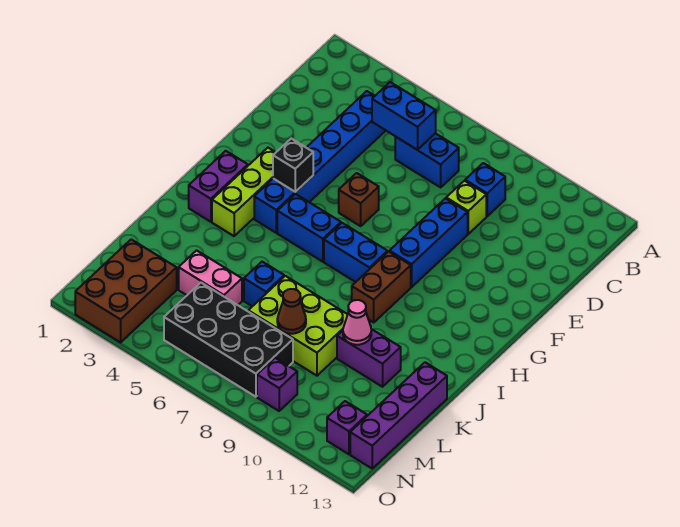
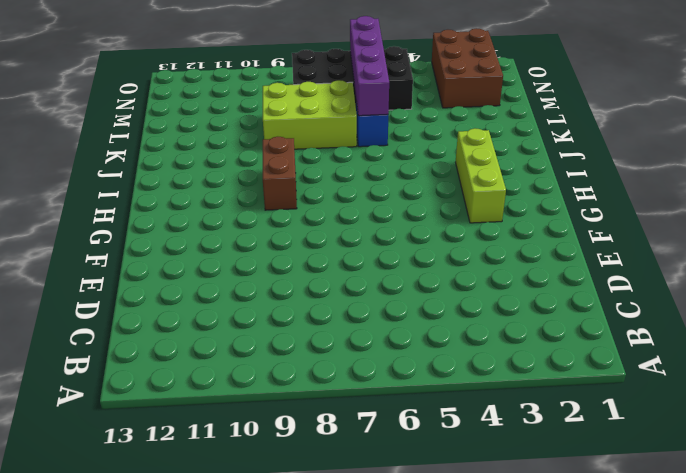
purple brick K6:N6 level 2 -> purple brick K13:N13 level 1
none -> blue brick C4:H4 level 1
none -> blue brick C6:C7 level 1
none -> blue brick C9 level 1

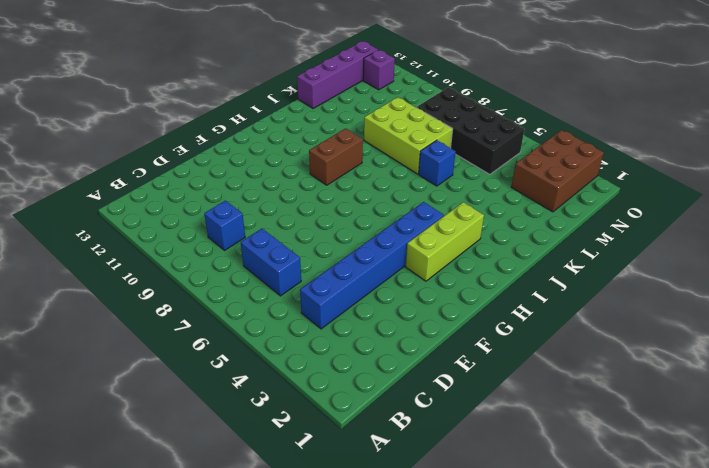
none -> lime brick D9 level 1
none -> blue brick E9:G9 level 1
none -> brown brick F6 level 1

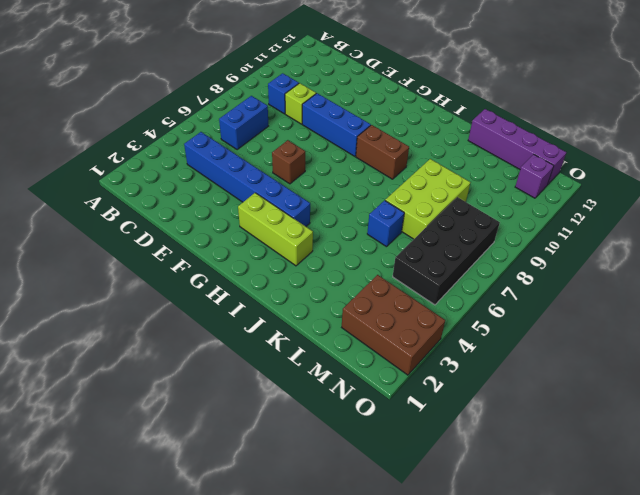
none -> purple brick H2:I2 level 1
none -> blue brick H5:H6 level 1
none -> blue brick H7:H8 level 1

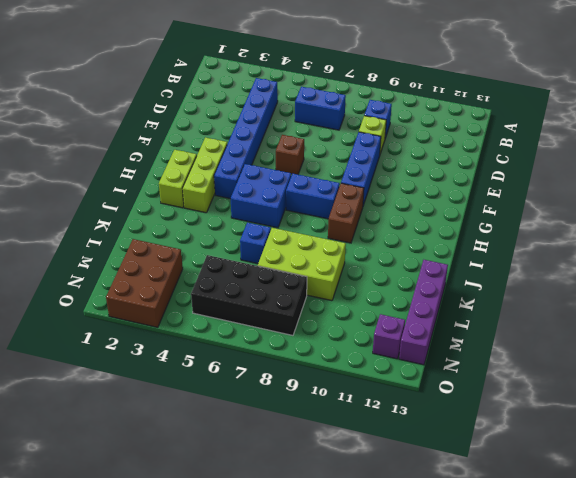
lime brick H2:I2 level 1 -> purple brick H2:I2 level 1
blue brick H5:I6 level 1 -> blue brick H5:H6 level 1
none -> purple brick K10:K11 level 1
none -> pink brick L4:L5 level 1
none -> purple brick N9 level 1

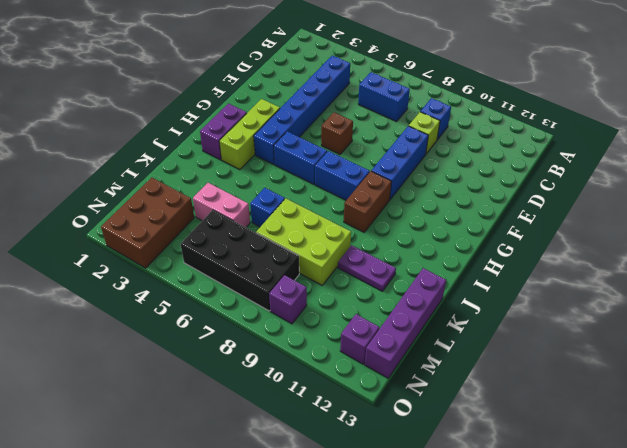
purple plate K10:K11 level 1 -> purple brick K10:K11 level 1
none -> blue brick C5:C6 level 2
none -> black brick G4 level 2
none -> pink cone K10 level 2

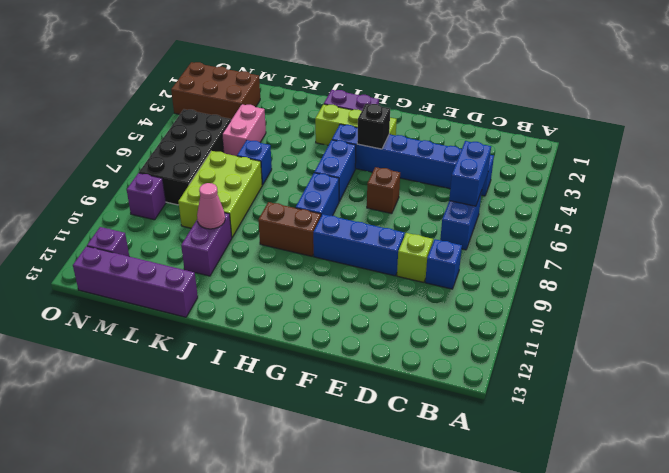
none -> brown cone L8 level 2

